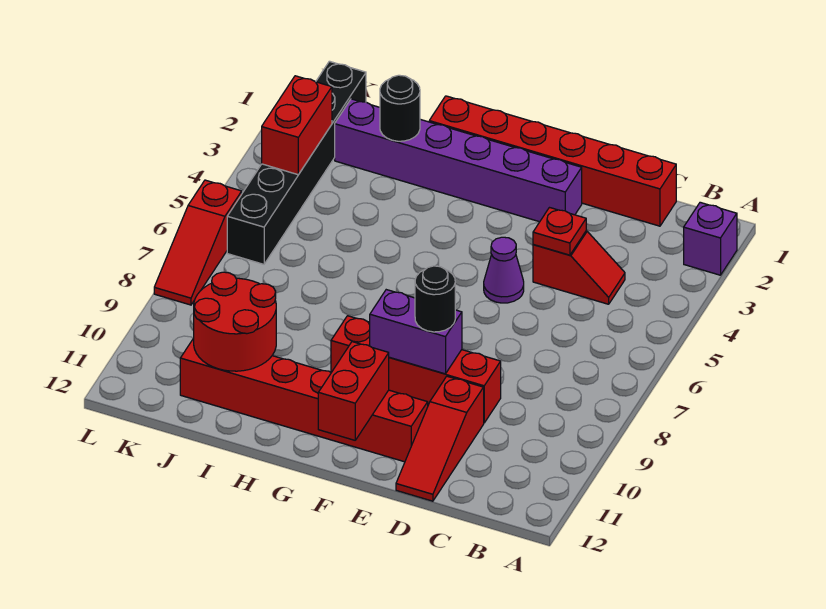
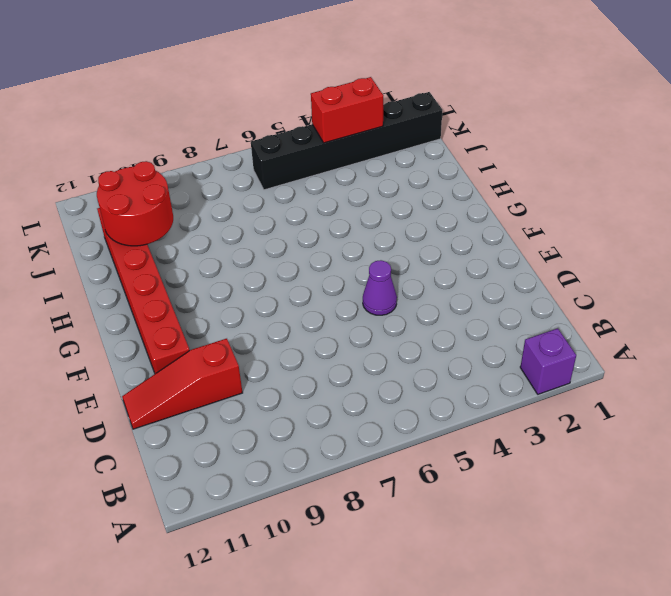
none -> red brick C1:H1 level 1
none -> red slope C4:D4 level 1 top D
none -> red brick D9:G9 level 1

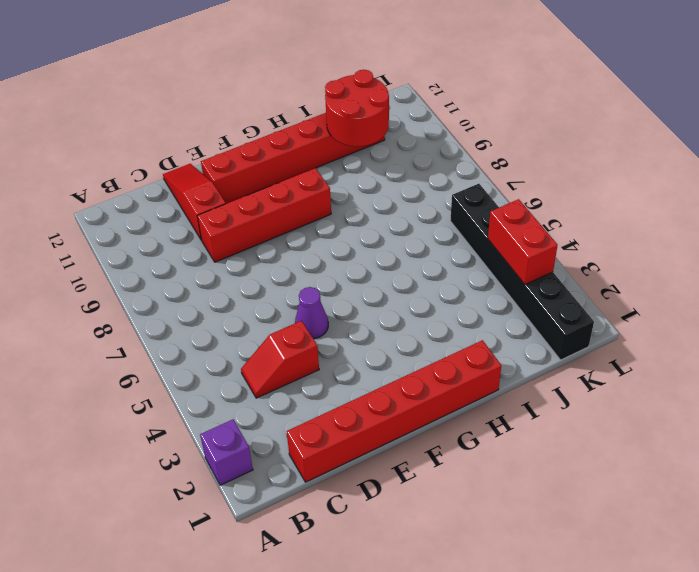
none -> purple brick E2:J2 level 1
none -> red slope L6:L8 level 1 top 6
none -> red plate D4 level 2

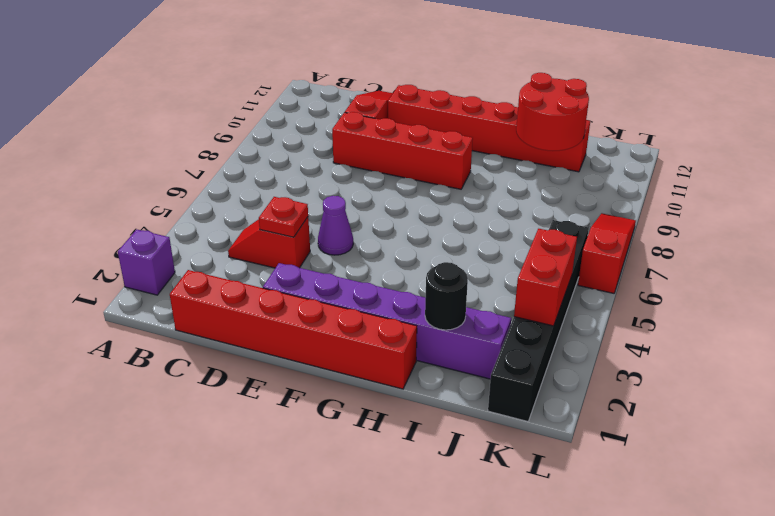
none -> purple brick E9:F9 level 2
none -> red brick F11:F12 level 2
none -> black round brick E9 level 3

